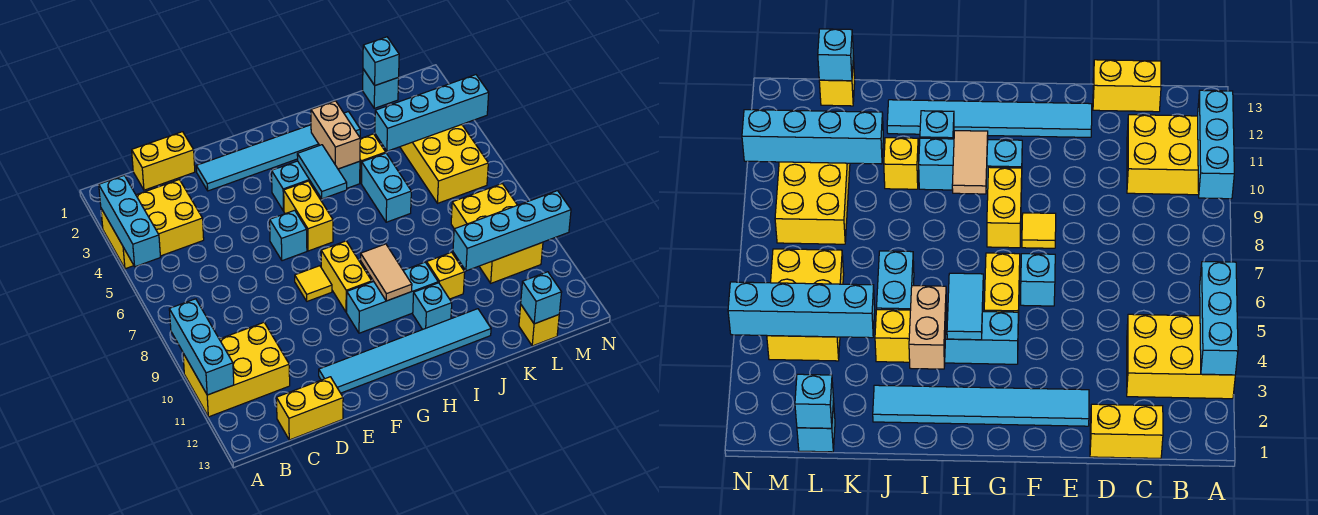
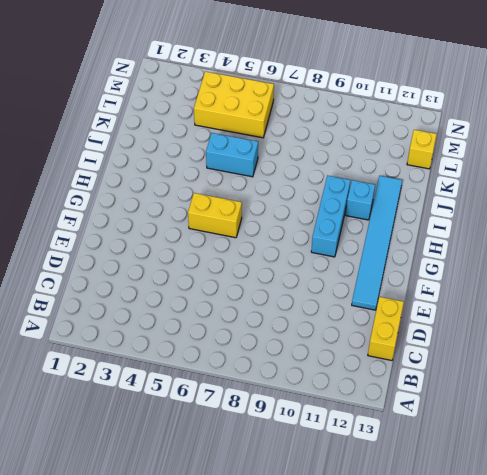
none -> yellow brick A3:C4 level 1
none -> yellow brick A10:C11 level 1
none -> yellow brick C1:D1 level 1

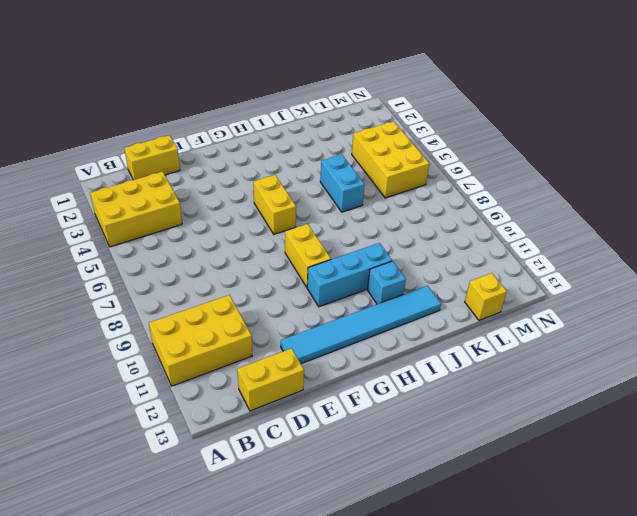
none -> cyan tile E2:J2 level 1
none -> cyan brick F6 level 1
none -> yellow tile F8 level 1

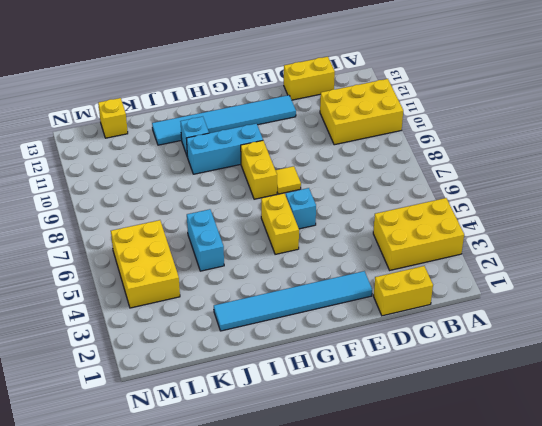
none -> cyan brick G4:I4 level 1
none -> yellow brick J4 level 1
none -> yellow brick J10 level 1

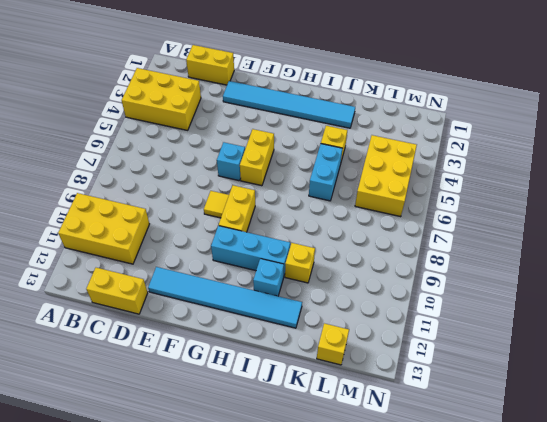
none -> cyan brick G4:I4 level 1
none -> cyan brick L1 level 1
none -> yellow brick L8:M10 level 1

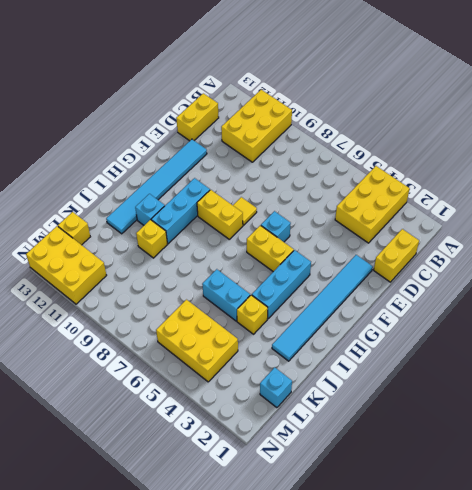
yellow brick M11:N13 level 1 -> yellow brick L8:M10 level 1
none -> cyan brick A3:A5 level 2
none -> cyan brick A9:A11 level 2
none -> cyan tile H4:H5 level 2

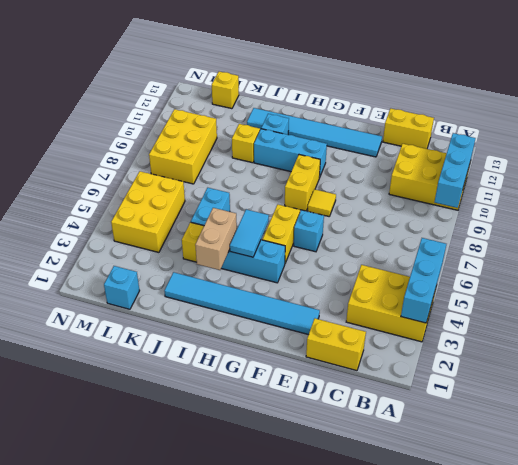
none -> tan tile H9:H10 level 2
none -> cyan brick K4:N4 level 2
none -> cyan brick K10:N10 level 2

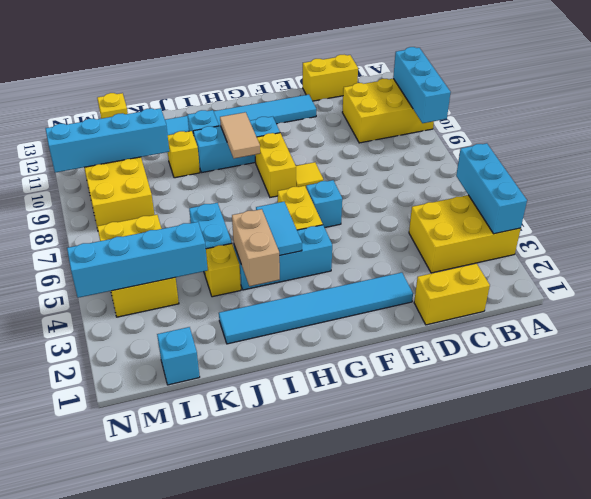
none -> cyan brick L1 level 2
none -> cyan brick L13 level 2

